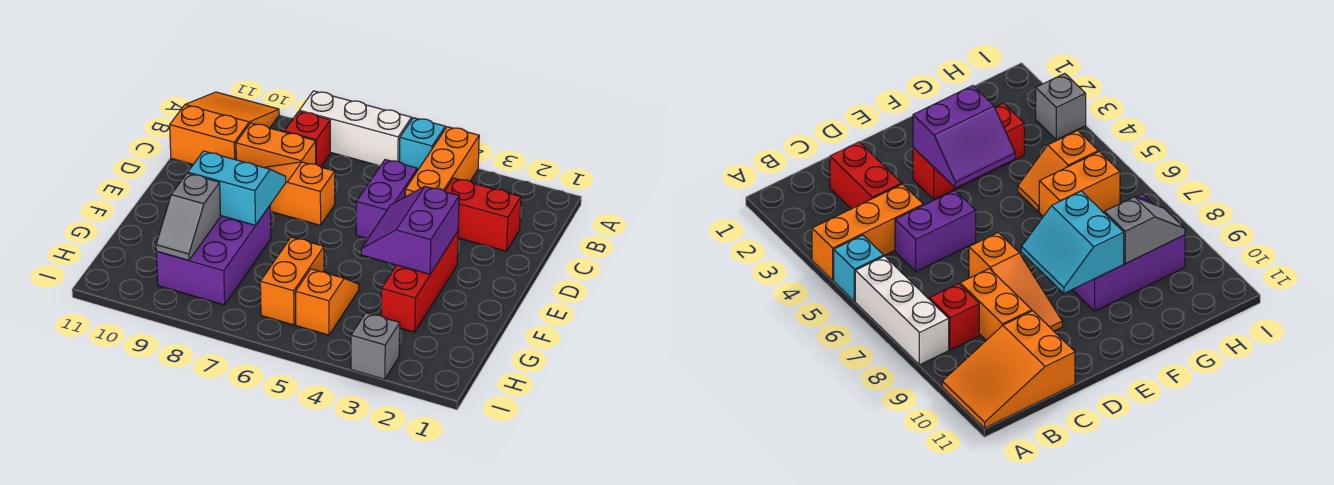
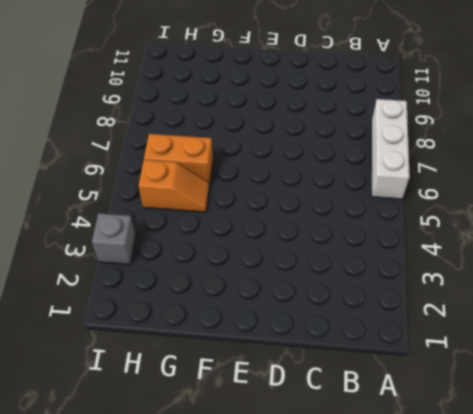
none -> orange brick A4:C4 level 1
none -> cyan brick A5 level 1
none -> orange slope A10:C11 level 1 top C

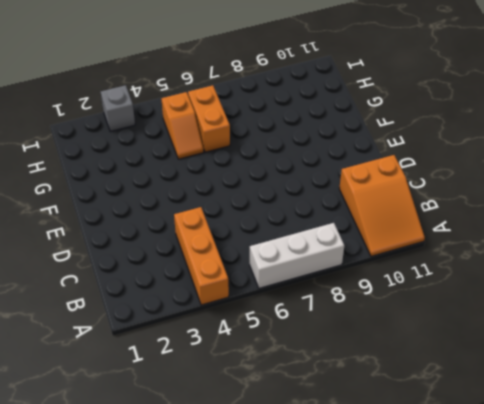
none -> cyan brick A5 level 1
none -> red brick B8 level 1
none -> red brick C2:C3 level 1

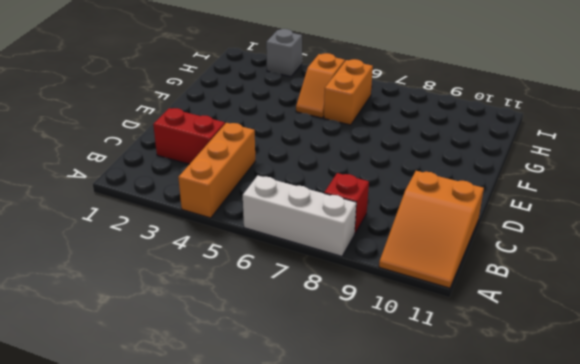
none -> cyan brick A5 level 1
none -> purple brick C5:D5 level 1
none -> orange brick C8:C9 level 1

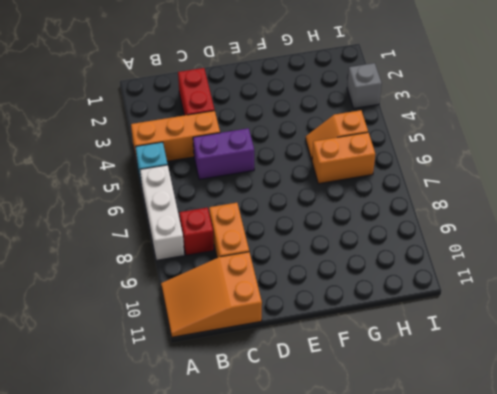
none -> orange slope D7:D9 level 1 top 7
none -> red brick E3:G3 level 1
none -> purple brick F8:H9 level 1

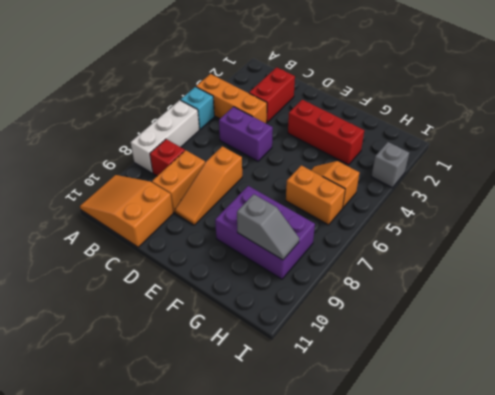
none -> purple slope E3:F4 level 2 top 3
none -> cyan slope E8:F9 level 2 top F

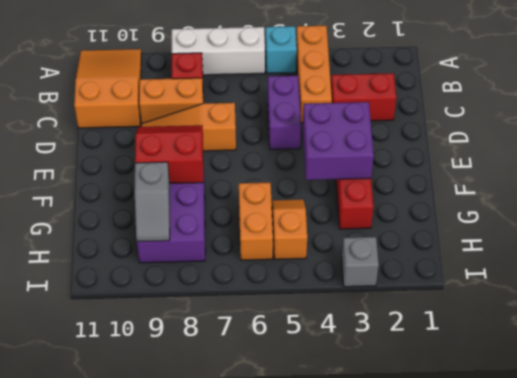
purple brick E3:F4 level 2 -> purple slope E3:F4 level 2 top 3
red slope E8:F9 level 2 top F -> cyan slope E8:F9 level 2 top F

